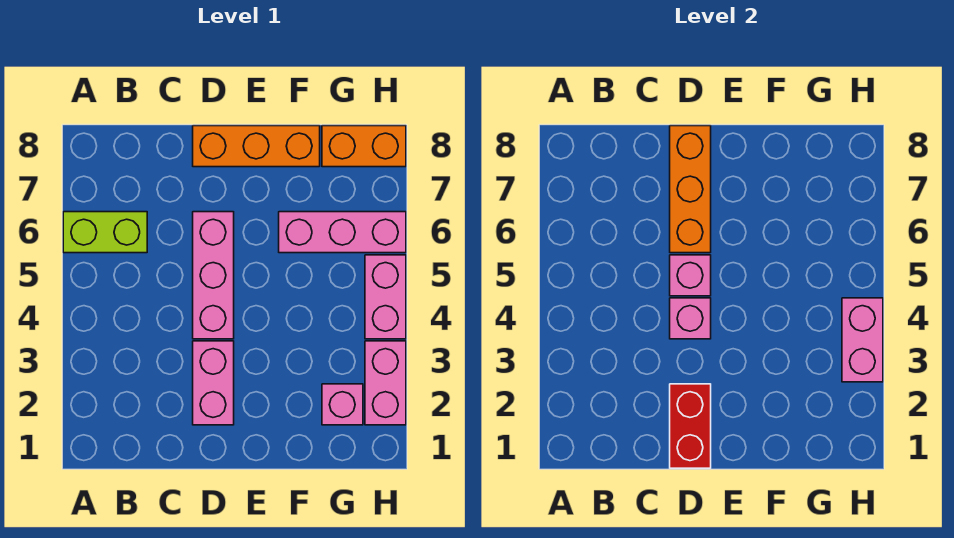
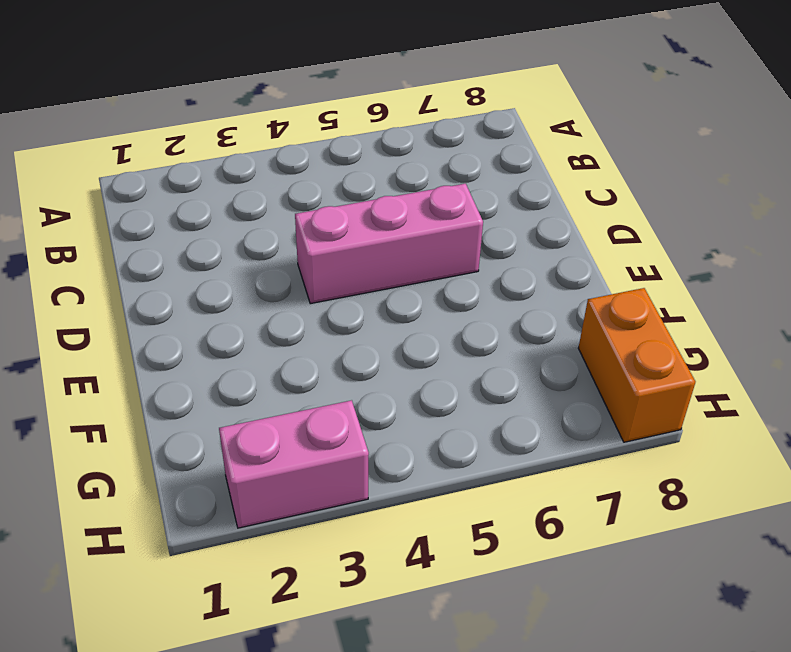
none -> lime brick A6:B6 level 1
none -> pink brick D2:D3 level 1
none -> orange brick D8:F8 level 1

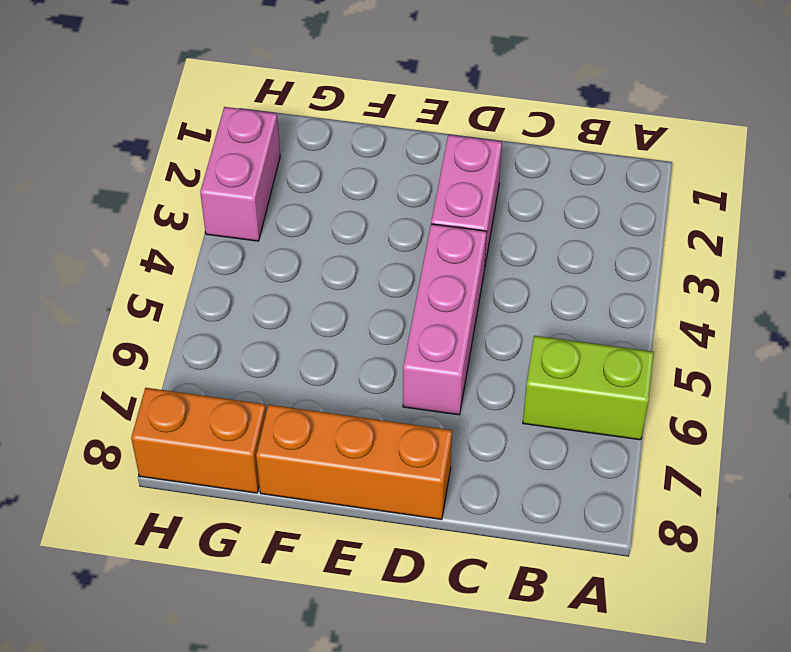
none -> pink brick F6:H6 level 1
none -> pink brick G2 level 1
none -> pink brick H4:H5 level 1

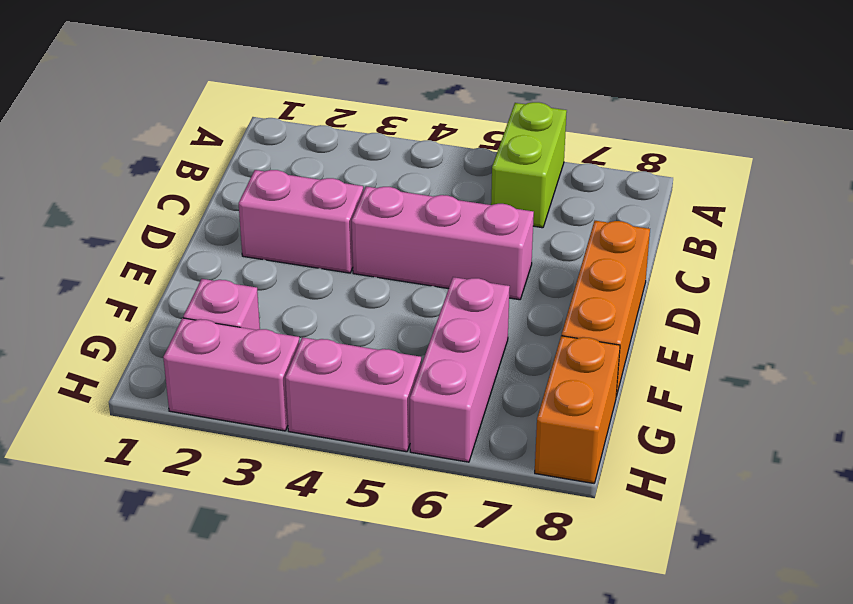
none -> red brick D1:D2 level 2
none -> pink brick D4 level 2
none -> pink brick D5 level 2

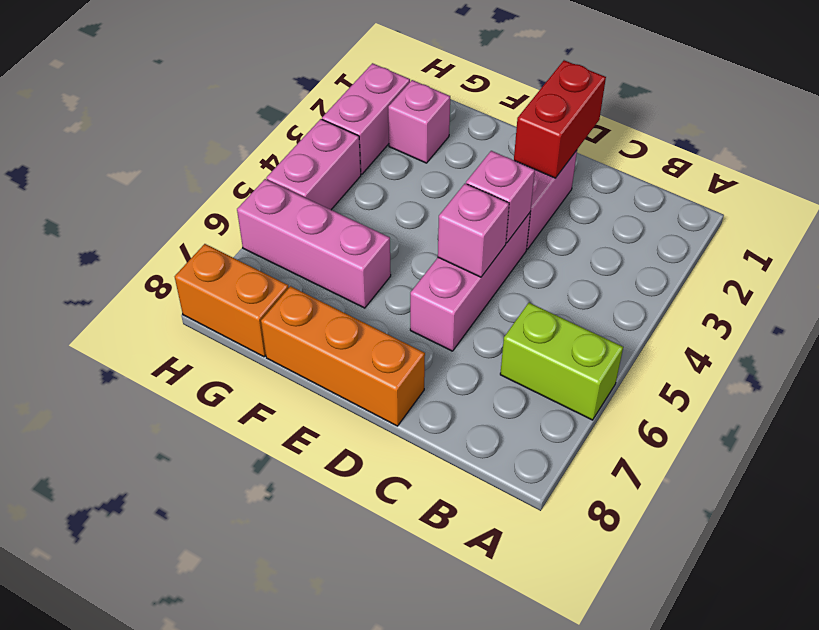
none -> orange brick D6:D8 level 2
none -> pink brick H3:H4 level 2

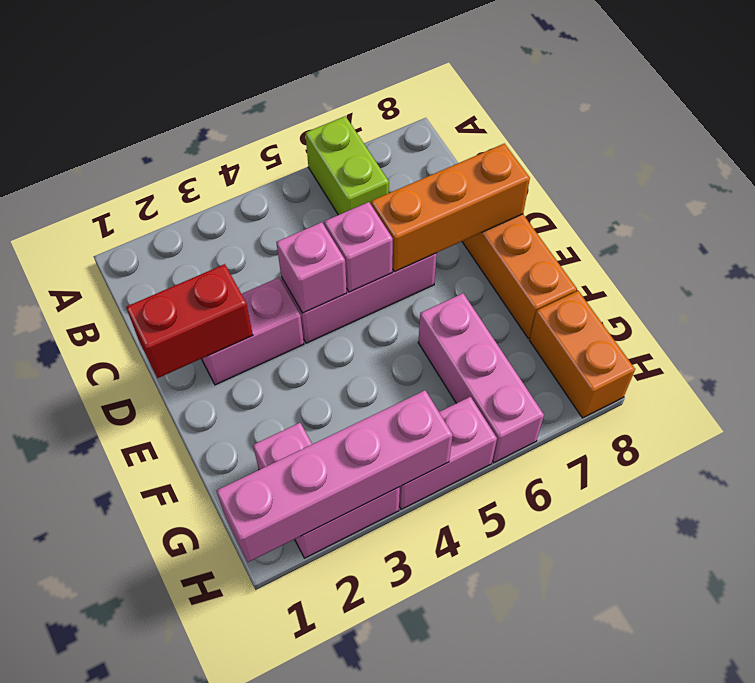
pink brick H1:H4 level 2 -> pink brick H3:H4 level 2

